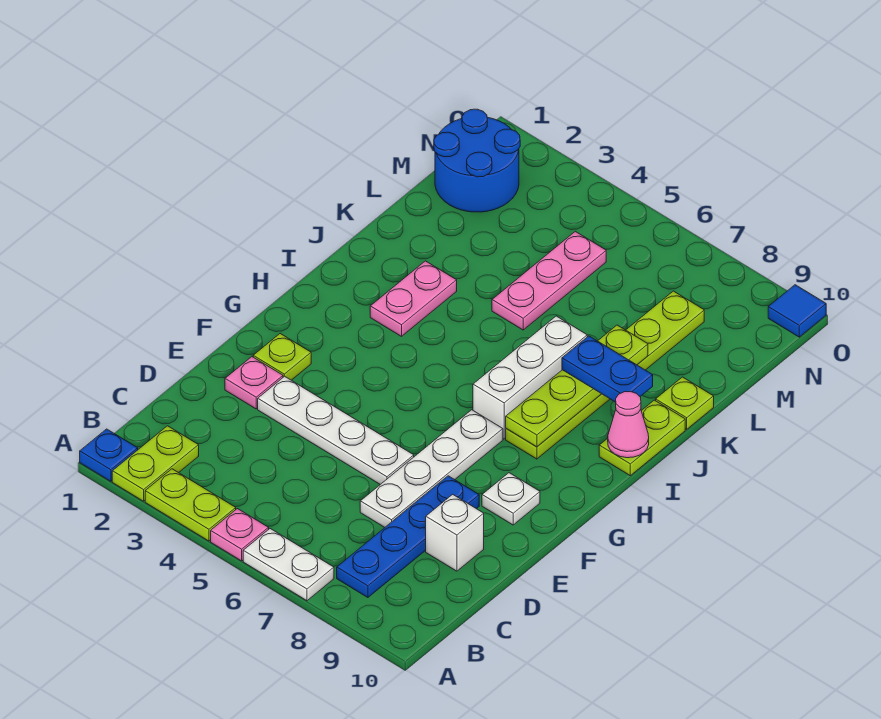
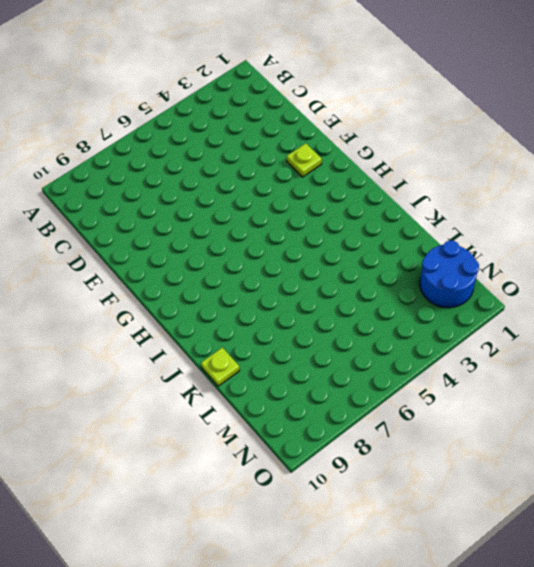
none -> blue plate A1 level 1
none -> lime plate A2:B2 level 1
none -> lime plate A3:A4 level 1

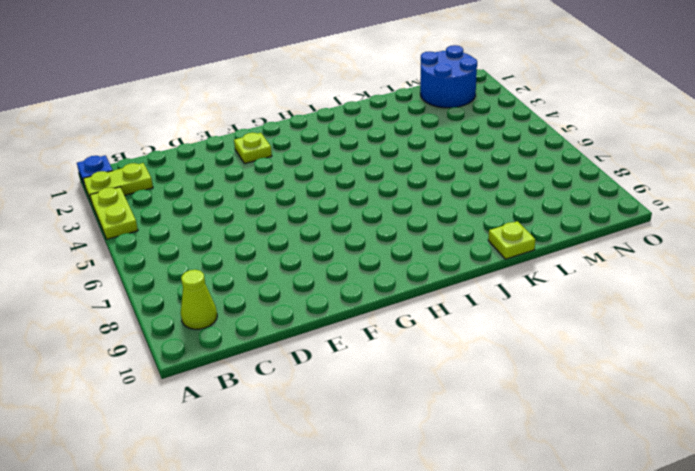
lime cone B9 level 1 -> none
none -> pink plate A5 level 1
none -> white plate A6:A7 level 1
none -> blue plate B8:E8 level 1

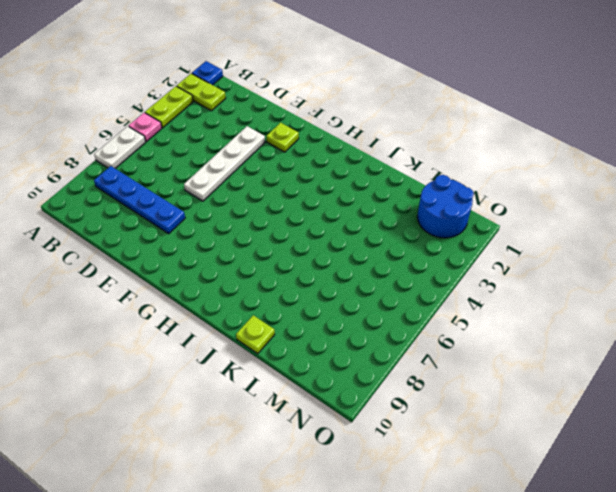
none -> white plate D7:G7 level 1
none -> white brick D9 level 1
none -> pink plate E2 level 1

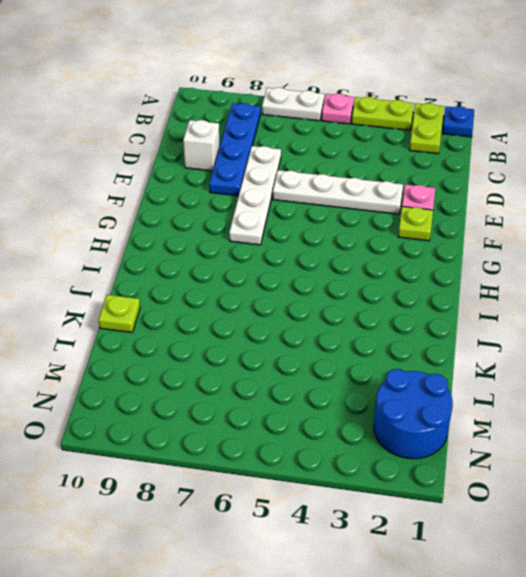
none -> white plate F9 level 1
none -> white brick H7:J7 level 1
none -> lime plate H8:M8 level 1

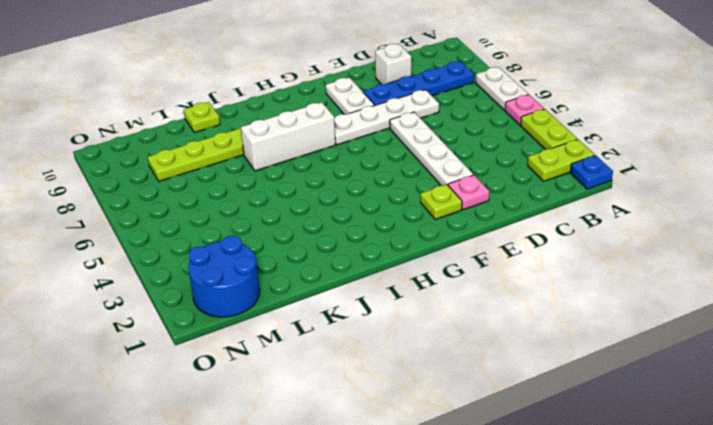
white plate F8:F9 level 1 -> white plate F9 level 1
none -> pink plate I3:J3 level 1
none -> lime plate I10:J10 level 1
none -> pink plate K5:M5 level 1

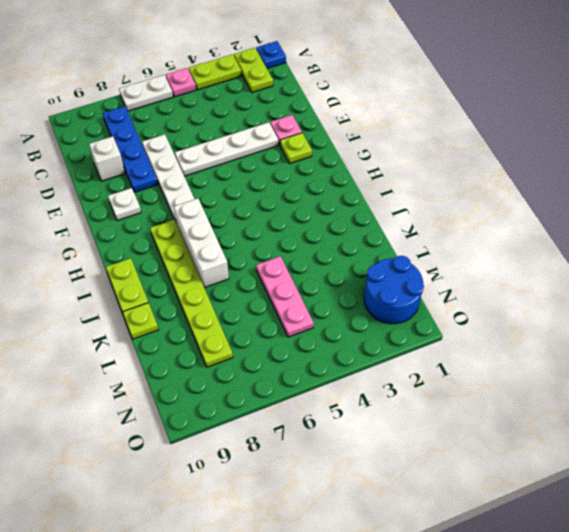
none -> pink plate I3:J3 level 1
none -> blue tile O10 level 1
none -> lime plate H8:K8 level 2

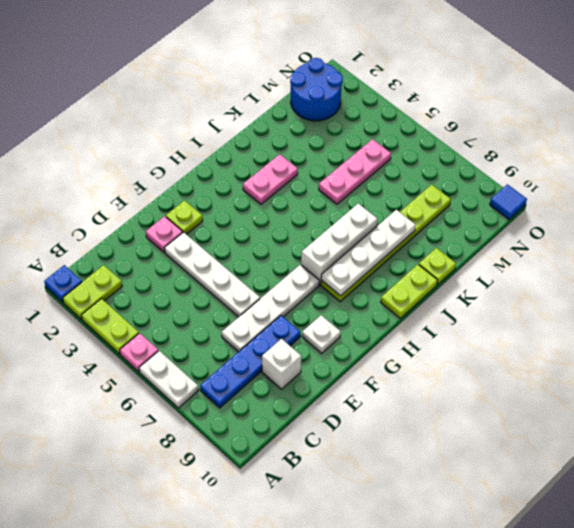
white plate H8:K8 level 2 -> lime plate H8:K8 level 2
none -> pink cone I10 level 2
none -> blue plate J8:J9 level 3

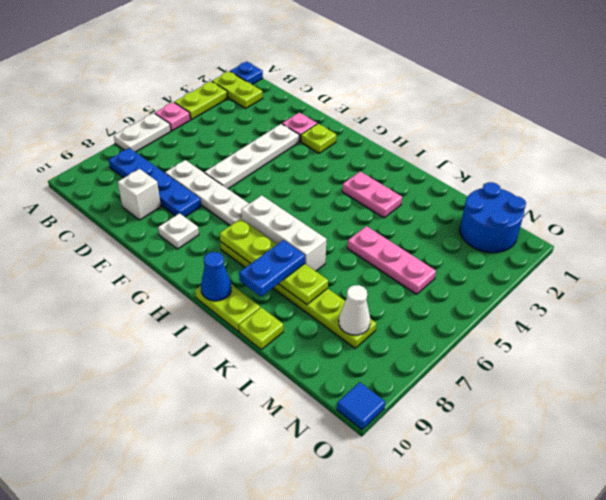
blue cone I10 level 2 -> pink cone I10 level 2
white cone M8 level 2 -> none

